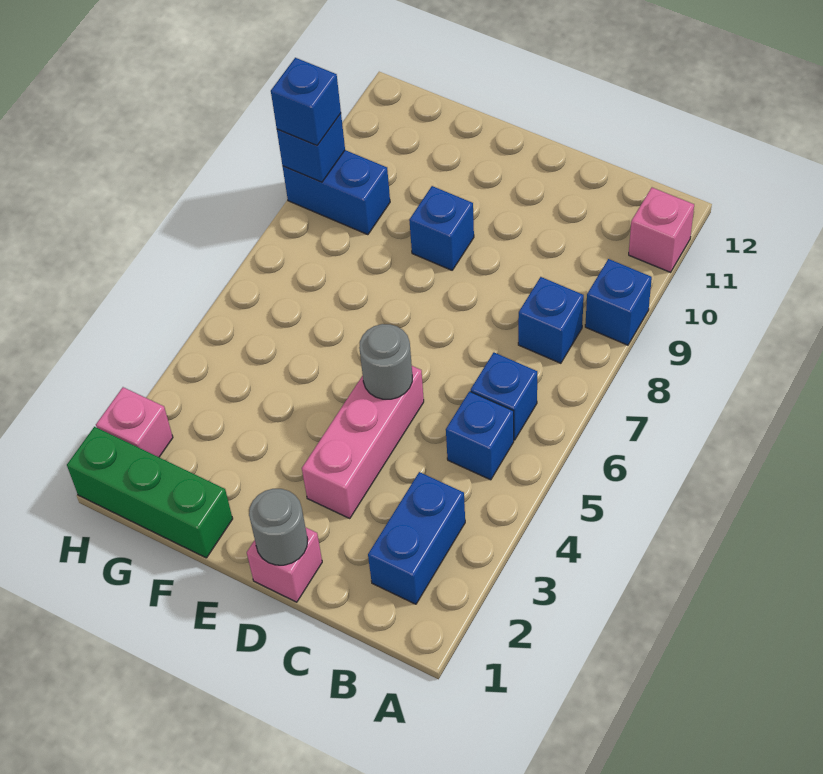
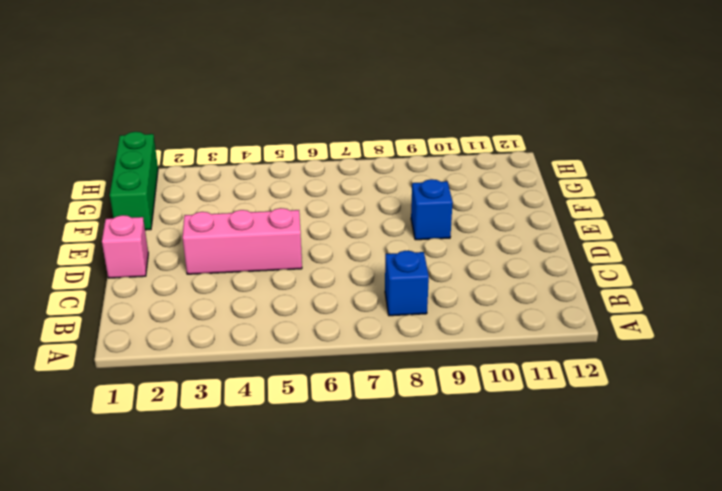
none -> blue brick A9 level 1
none -> pink brick A11 level 1
none -> blue brick B2:B3 level 1

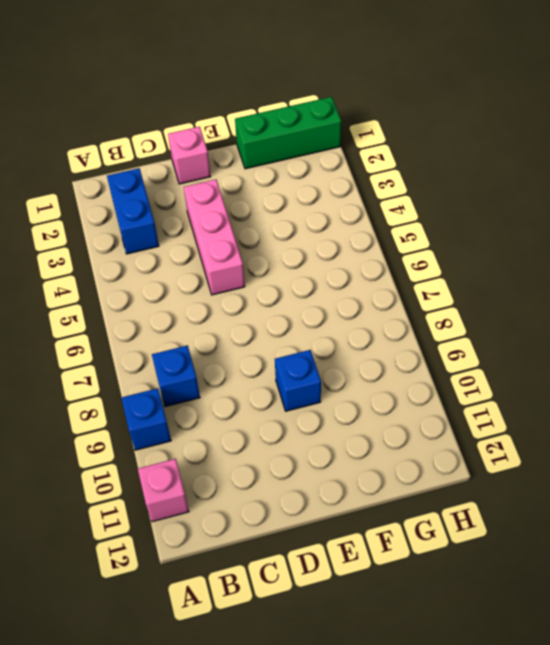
none -> blue brick B5 level 1
none -> blue brick B6 level 1
none -> blue brick G9:H9 level 1

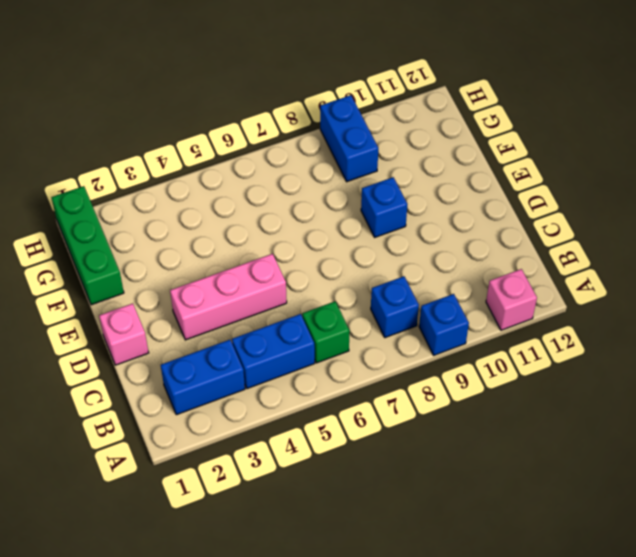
blue brick B4:B5 level 1 -> blue brick B5 level 1
green brick B6 level 1 -> blue brick B6 level 1
none -> pink brick H2 level 1
none -> grey round brick D1 level 2
none -> grey round brick D5 level 2

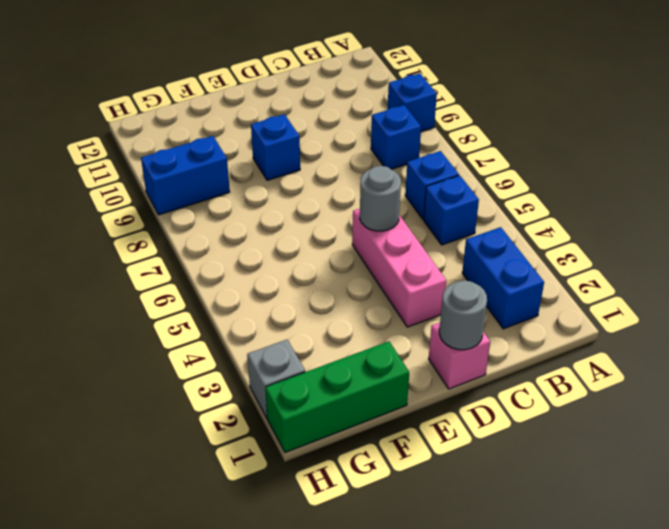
grey brick H2 level 1 -> pink brick H2 level 1
none -> pink brick A11 level 1
none -> blue brick H9 level 2
none -> blue brick H9 level 3

